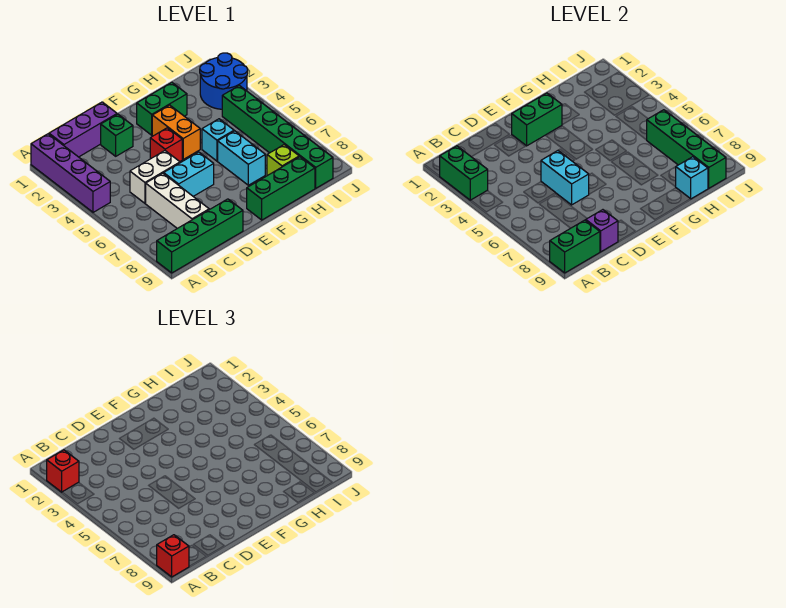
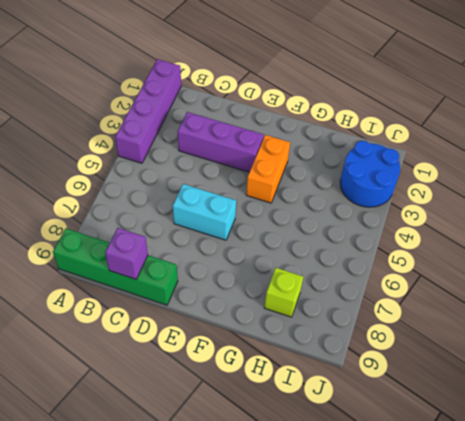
purple brick C3:E3 level 1 -> purple brick B1:D1 level 1
none -> white brick C5:D5 level 1
none -> white brick C6:C8 level 1
none -> green brick D2 level 1

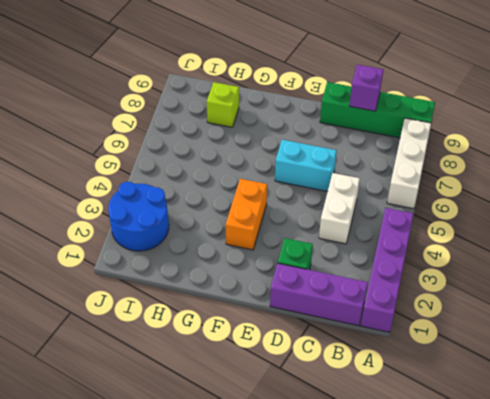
white brick A6:A8 level 1 -> white brick C6:C8 level 1
white brick C4:C5 level 1 -> white brick C5:D5 level 1
none -> red brick E4 level 1
none -> green brick F2:G2 level 1
none -> green brick F9:H9 level 1

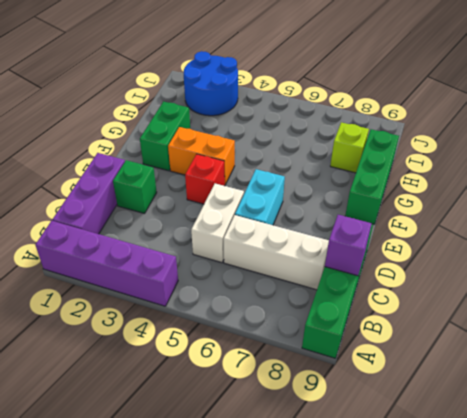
none -> cyan brick G5 level 1
none -> cyan brick G6:G7 level 1
none -> green brick I4:I9 level 1

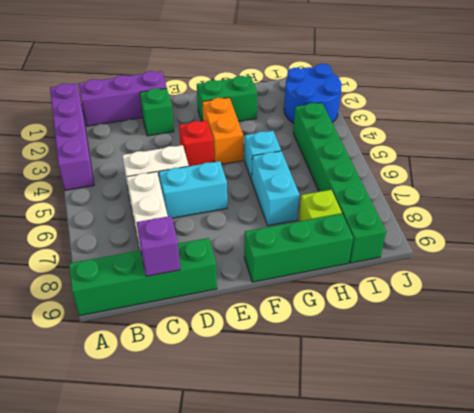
none -> green brick A2:A3 level 2
none -> green brick A9:B9 level 2
none -> cyan brick D5:D6 level 2

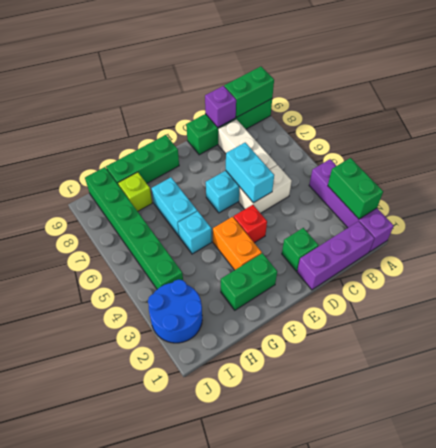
none -> green brick E2:F2 level 2
none -> cyan brick H9 level 2
none -> green brick I6:I9 level 2

